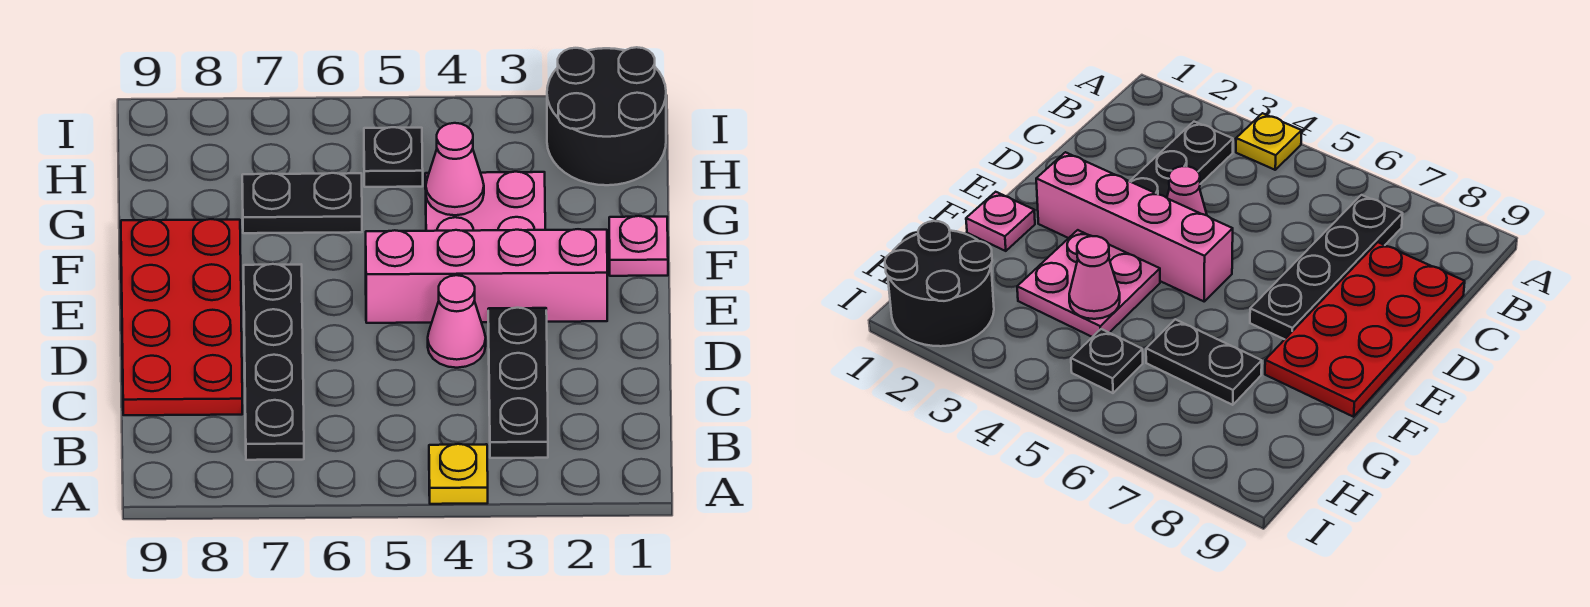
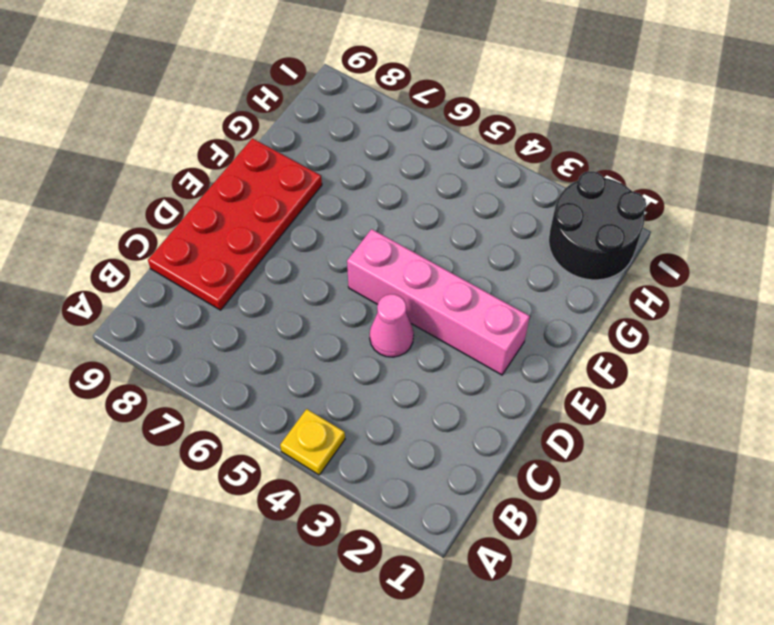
none -> black plate B3:D3 level 1
none -> black plate B7:E7 level 1
none -> pink plate F1 level 1

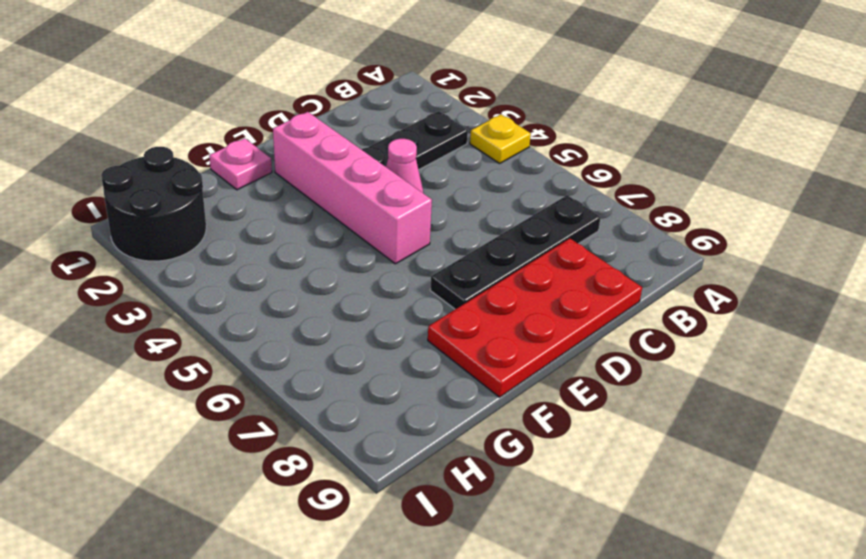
none -> pink plate F3:G4 level 1
none -> black plate G6:G7 level 1
none -> black plate H5 level 1

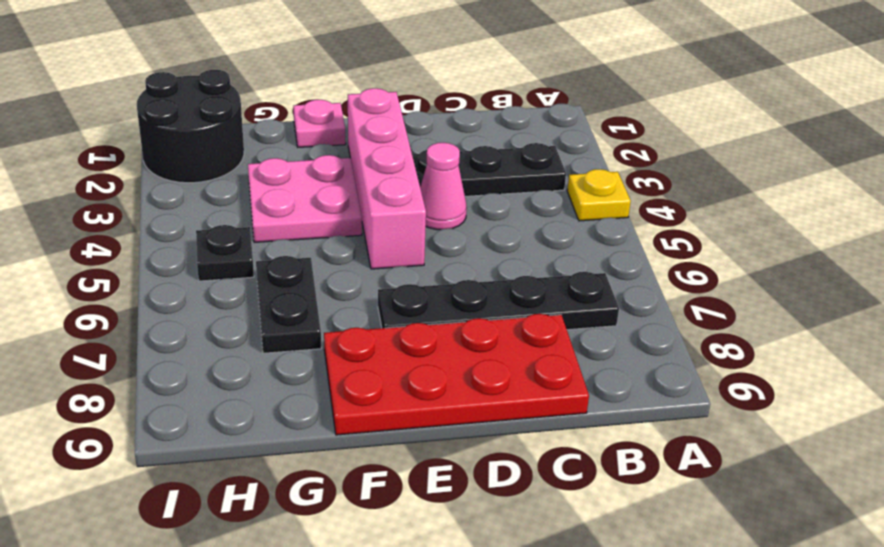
none -> pink cone G4 level 2

